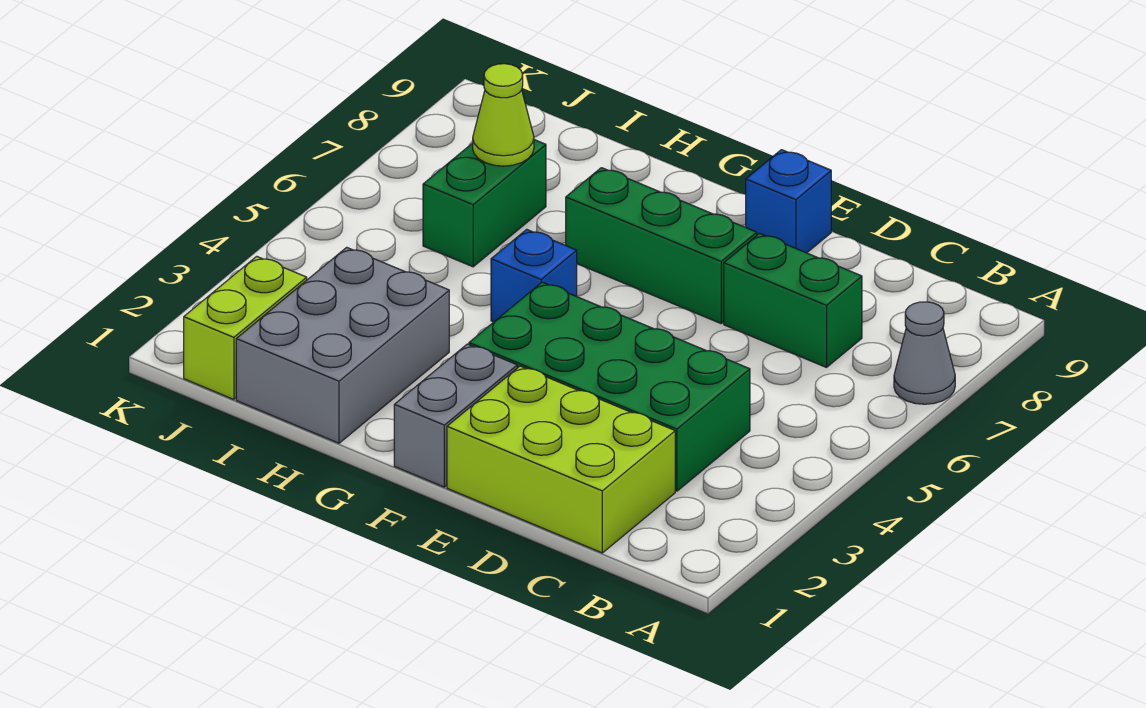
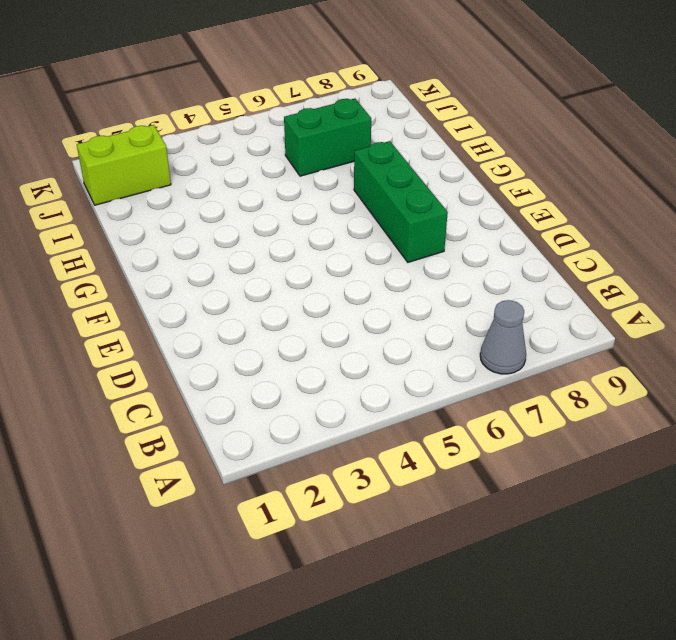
none -> lime brick C1:E2 level 1
none -> green brick C3:F4 level 1
none -> green brick C7:D7 level 1

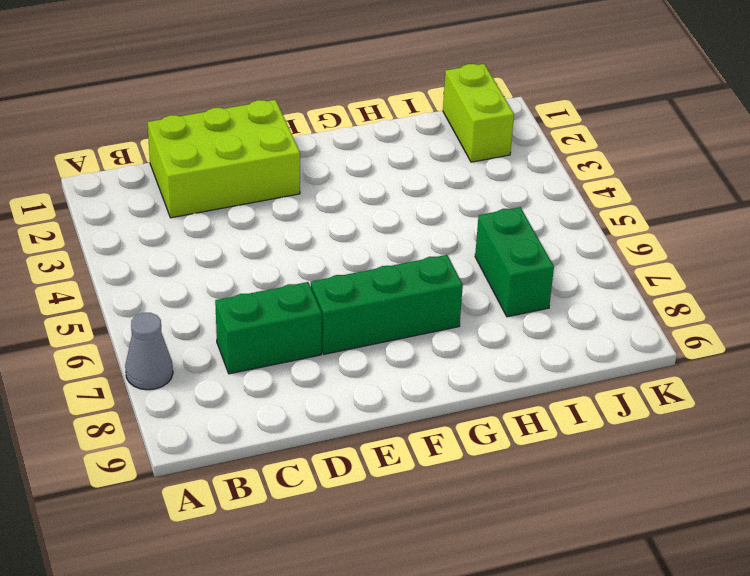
none -> green brick C3:F4 level 1
none -> blue brick E9 level 1
none -> grey brick F1:F2 level 1

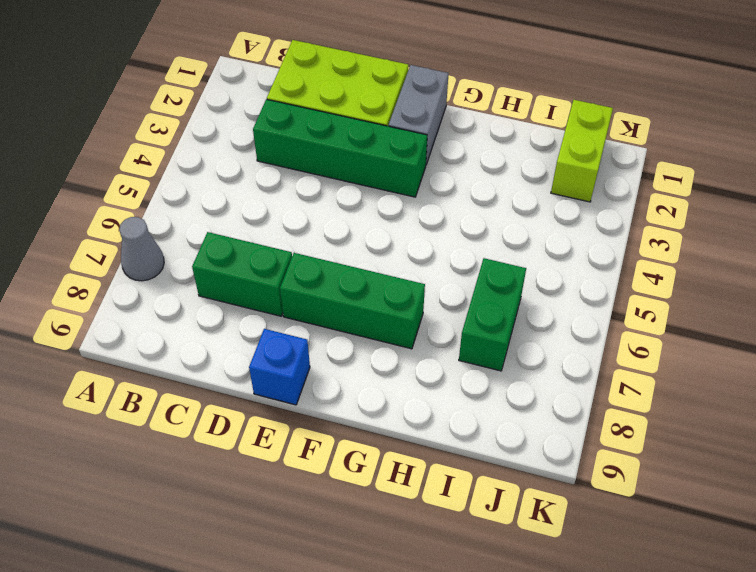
green brick C3:F3 level 1 -> green brick C3:F4 level 1
none -> blue brick G5 level 1
none -> grey brick H1:I3 level 1
none -> lime cone I7 level 2

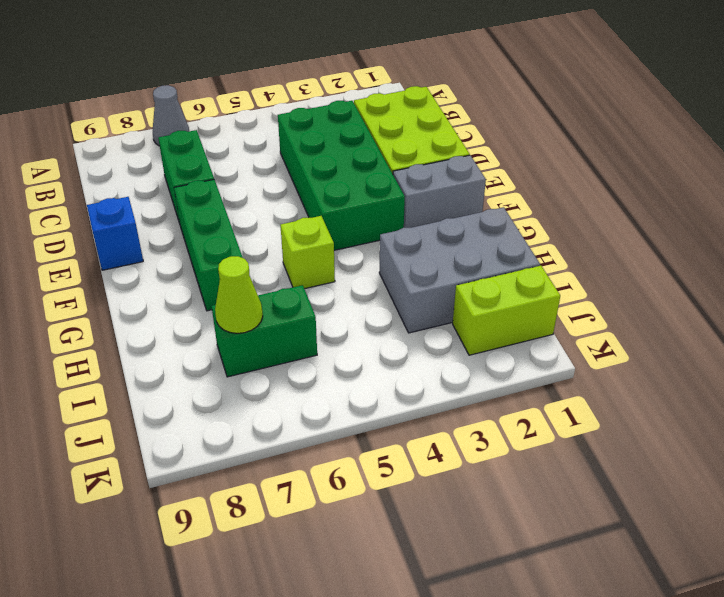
lime brick G5 level 1 -> blue brick G5 level 1

